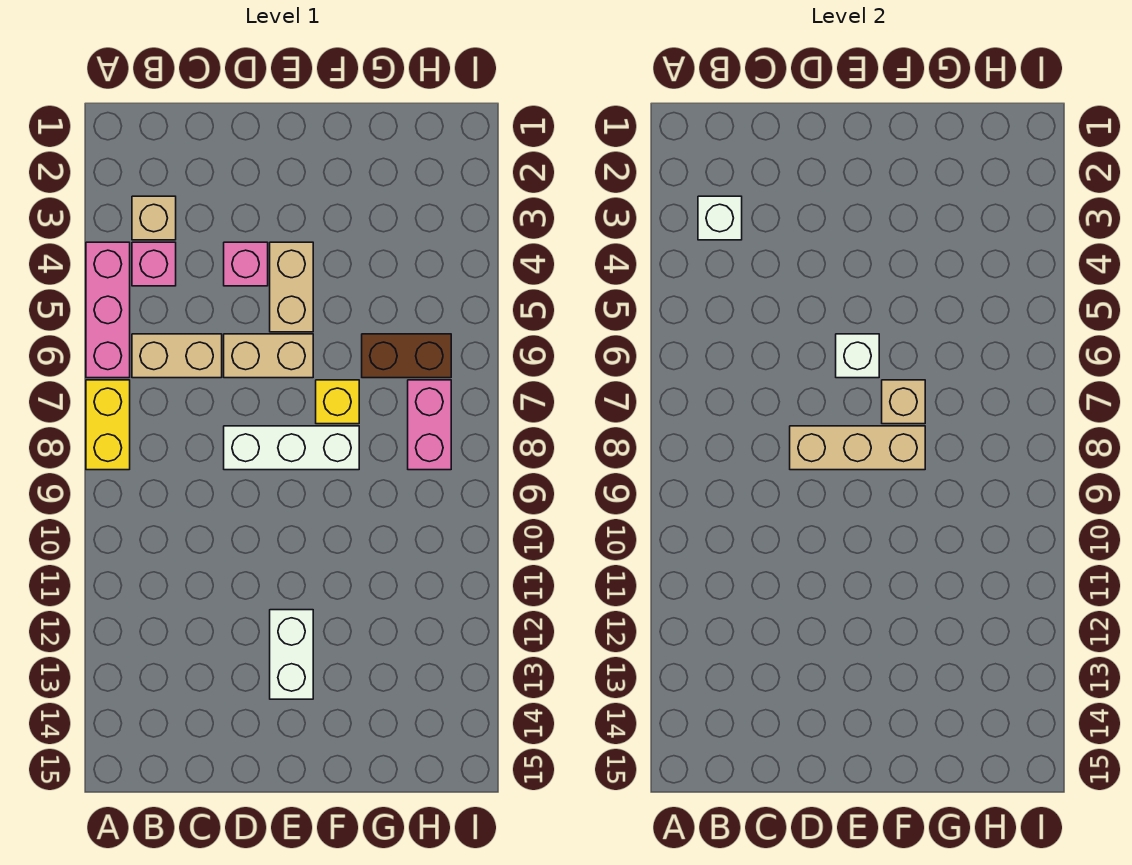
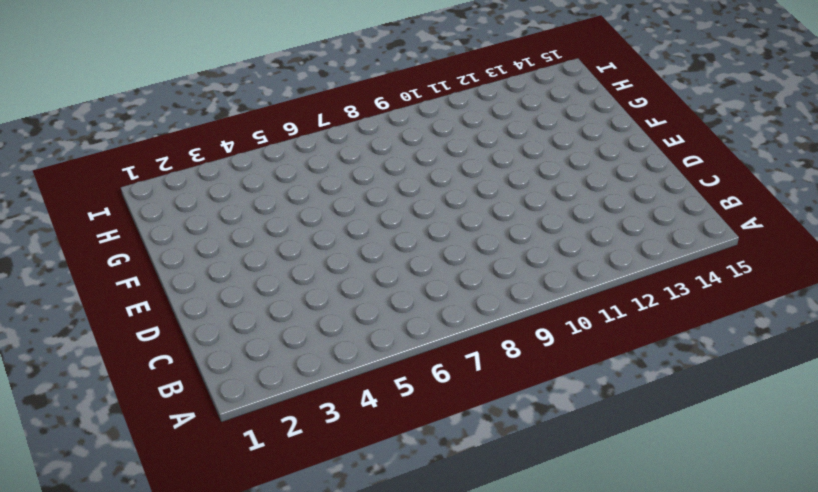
none -> pink brick A4:A6 level 1
none -> yellow brick A7:A8 level 1
none -> tan brick B3 level 1

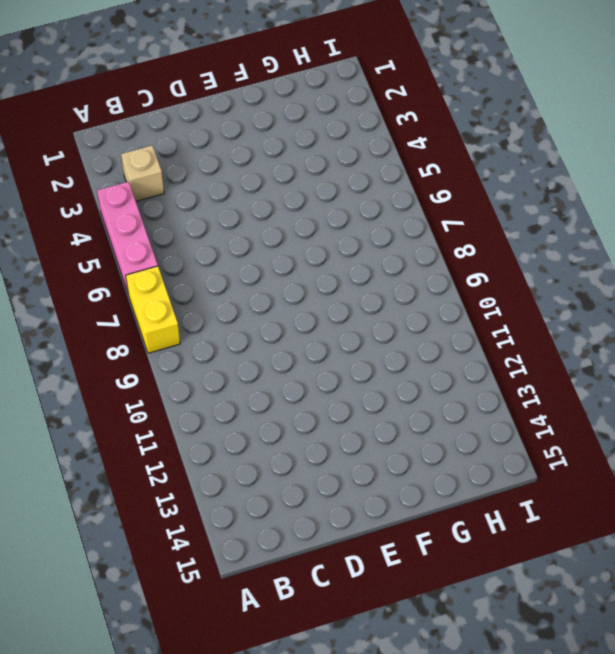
none -> pink brick B4 level 1
none -> tan brick B6:C6 level 1
none -> pink brick D4 level 1

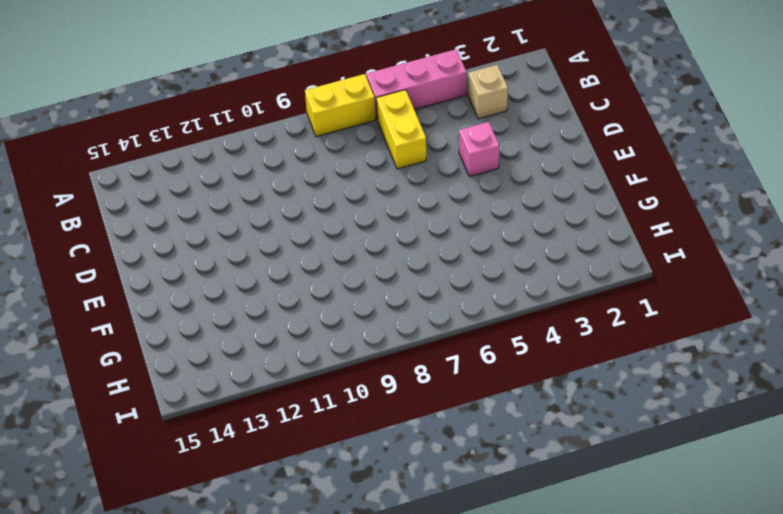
yellow brick B6:C6 level 1 -> tan brick B6:C6 level 1
none -> pink brick B4 level 1
none -> tan brick D6:E6 level 1
none -> white brick D8:F8 level 1

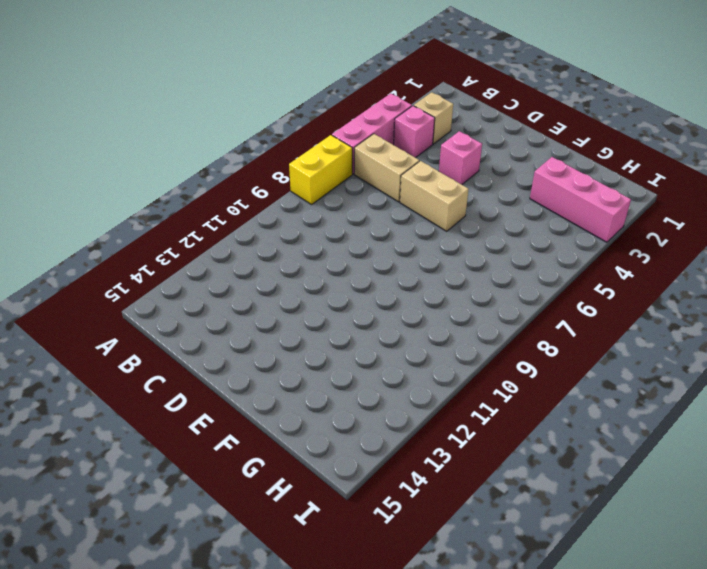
pink brick G3:I3 level 1 -> none
none -> white brick D8:F8 level 1
none -> tan brick E4:E5 level 1
none -> white brick E12:E13 level 1

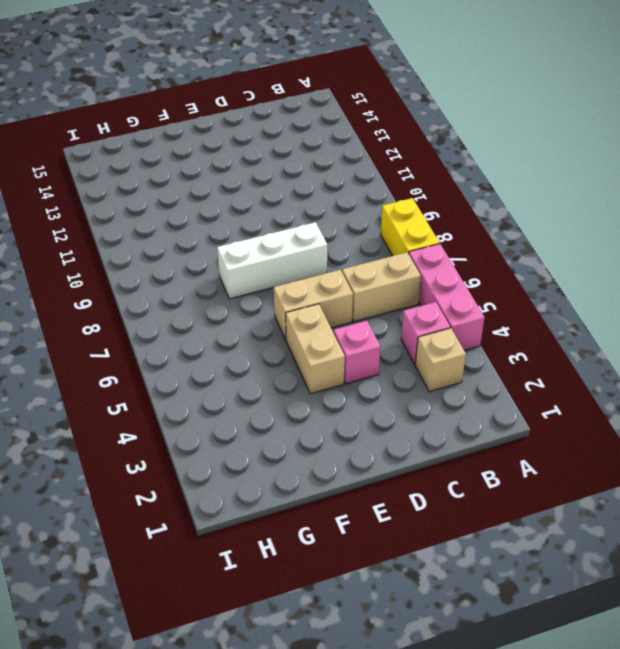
none -> white brick E12:E13 level 1
none -> yellow brick F7 level 1
none -> brown brick G6:H6 level 1

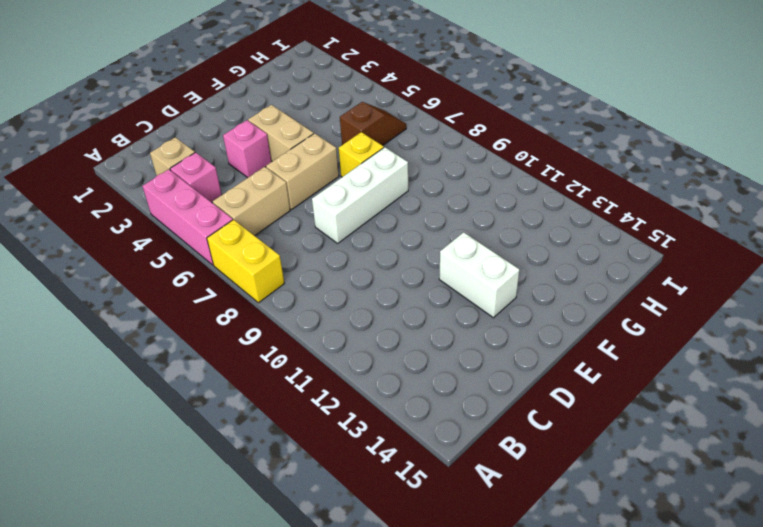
brown slope G6:H6 level 1 top G -> brown brick G6:H6 level 1
none -> pink brick H7:H8 level 1
none -> white brick B3 level 2
none -> tan brick D8:F8 level 2

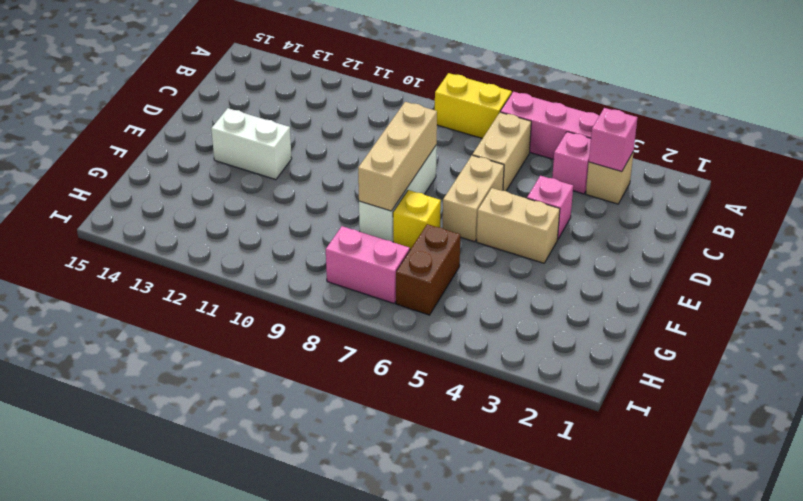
pink brick B3 level 2 -> white brick B3 level 2
none -> white brick E6 level 2
none -> tan brick F7 level 2

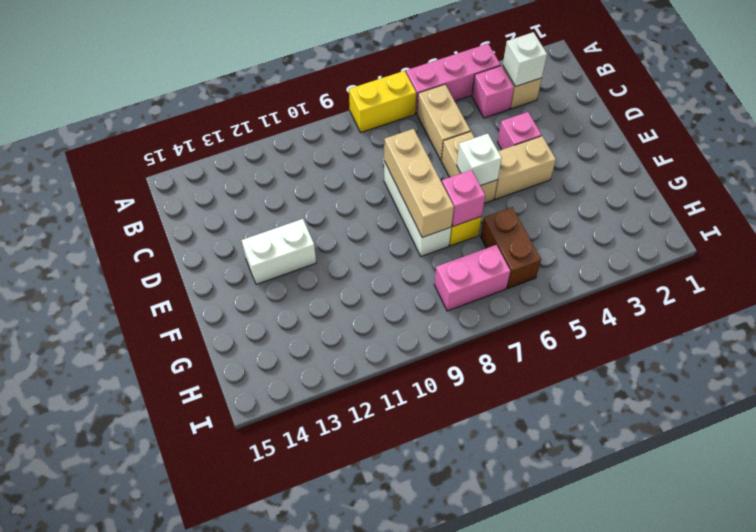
pink brick F7 level 2 -> tan brick F7 level 2

